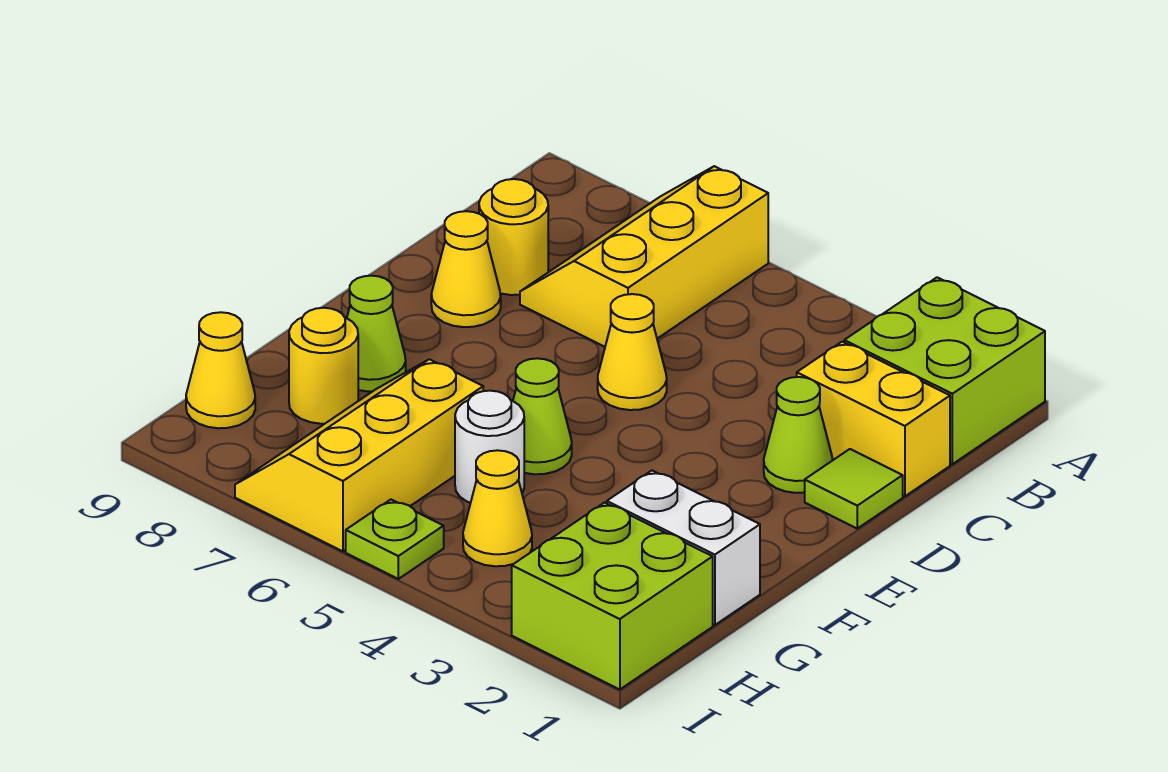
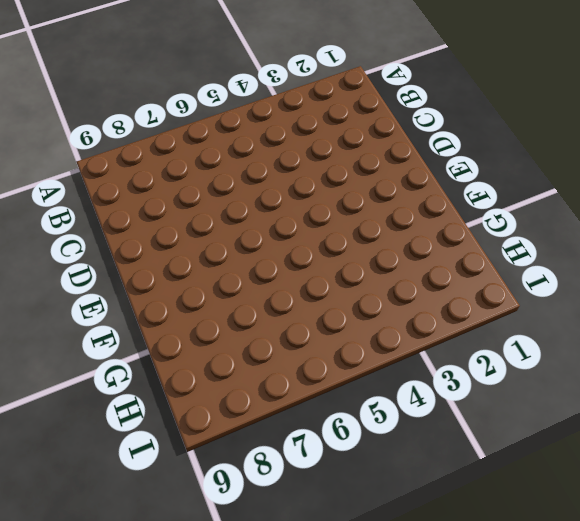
none -> lime brick A1:B2 level 1
none -> yellow slope A6:C7 level 1 top 6
none -> yellow brick C1:C2 level 1

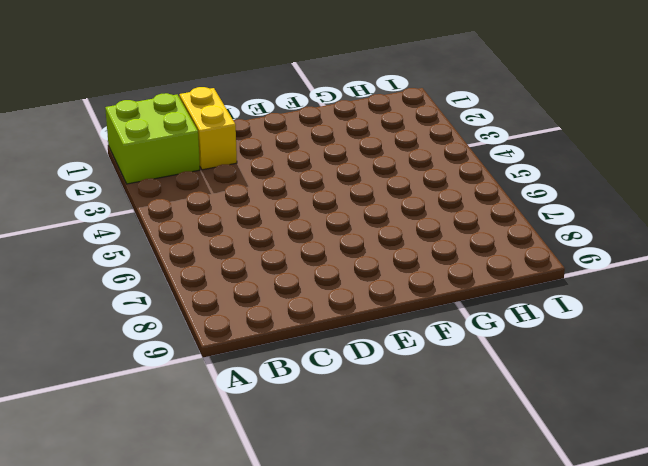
none -> yellow slope A6:C7 level 1 top 6
none -> yellow round brick C8 level 1
none -> lime tile D1 level 1

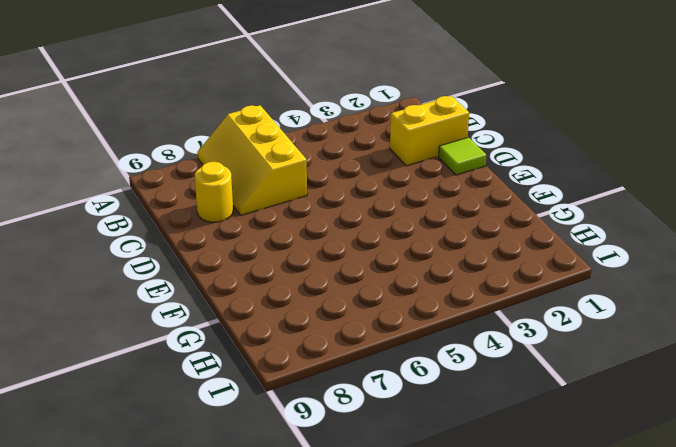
none -> lime brick A1:B2 level 1
none -> lime cone D2 level 1
none -> yellow cone D5 level 1

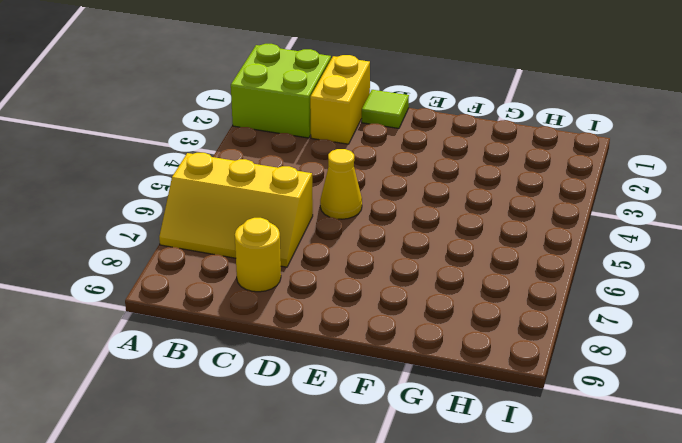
none -> lime cone D2 level 1
none -> yellow cone D8 level 1
none -> lime cone F5 level 1

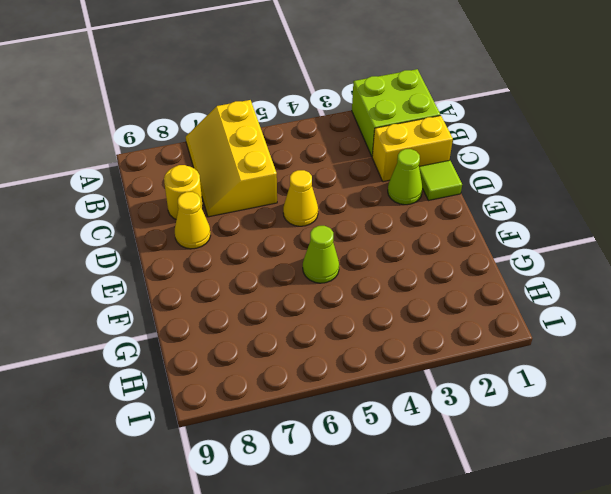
none -> lime cone F8 level 1
none -> white brick G1:G2 level 1
none -> white round brick G5 level 1

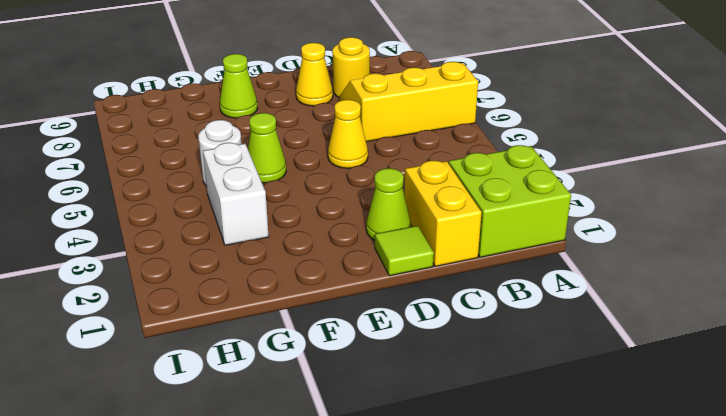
white brick G3:G4 level 1 -> white brick G1:G2 level 1
none -> yellow slope G6:I7 level 1 top 6
none -> yellow round brick G8 level 1
none -> lime brick H1:I2 level 1

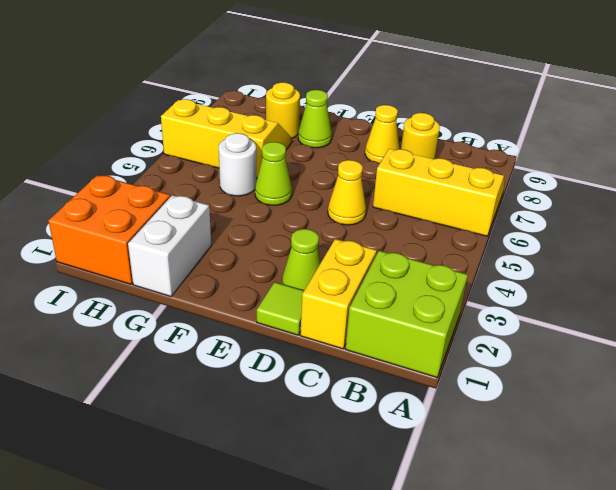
orange brick H1:I2 level 1 -> lime brick H1:I2 level 1
none -> yellow cone H4 level 1
none -> yellow cone H9 level 1
none -> lime plate I5 level 1

